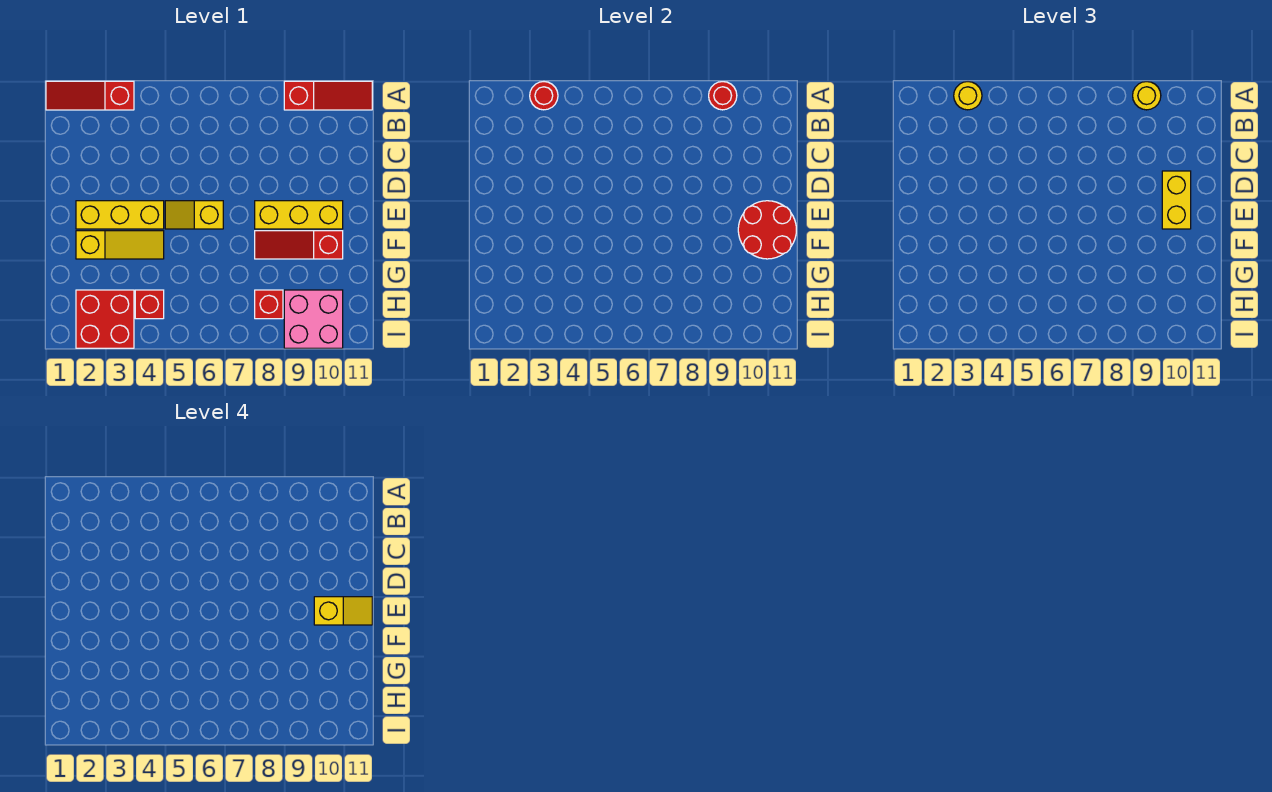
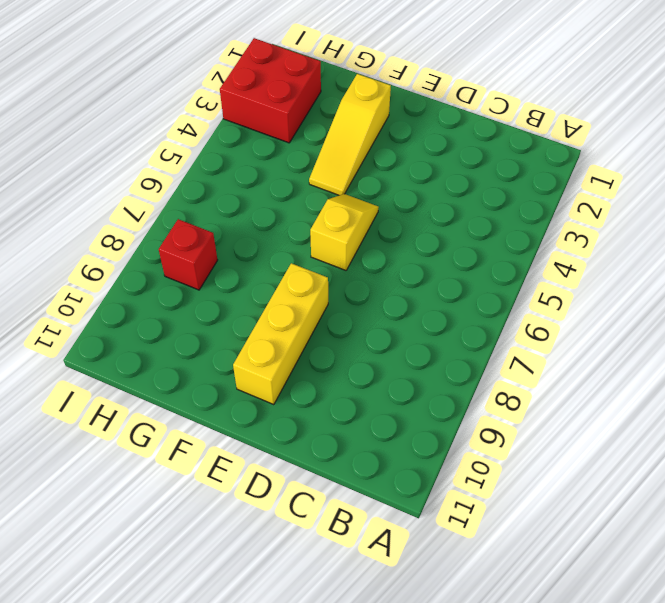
none -> red slope A1:A3 level 1 top 3
none -> red slope A9:A11 level 1 top 9
none -> yellow brick E2:E4 level 1

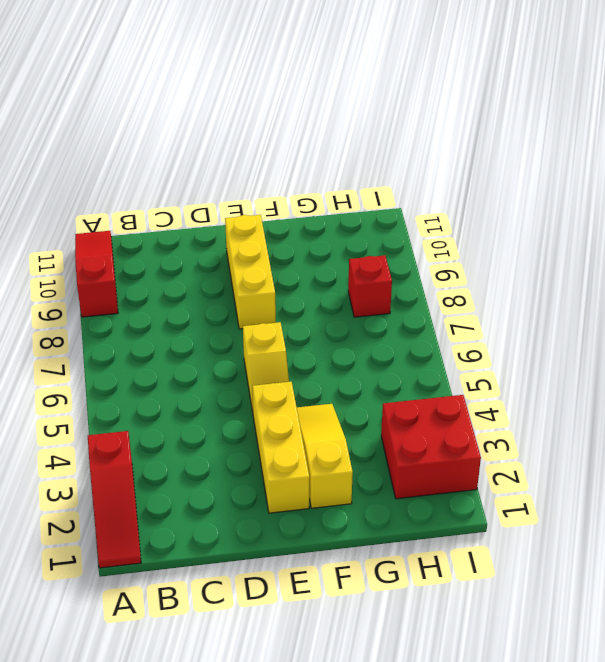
none -> red slope F8:F10 level 1 top 10
none -> red brick H4 level 1
none -> pink brick H9:I10 level 1

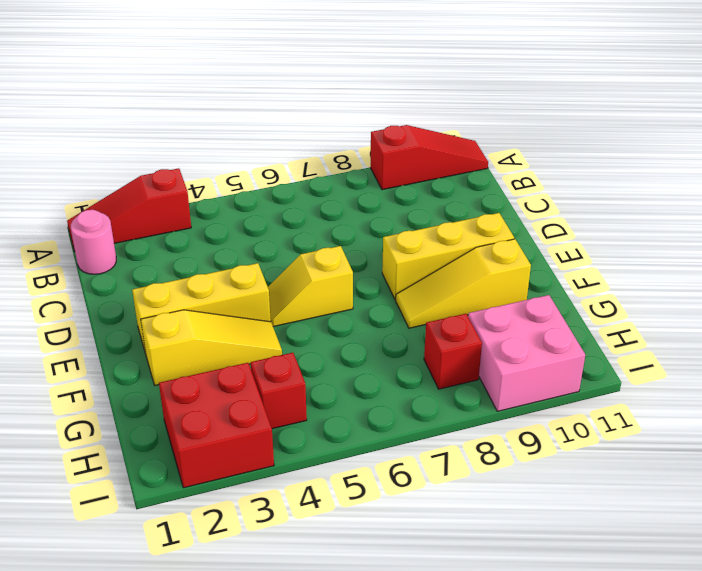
pink round brick B1 level 1 -> none
yellow slope F8:F10 level 1 top 10 -> red slope F8:F10 level 1 top 10
none -> red round brick A3 level 2
none -> red round brick A9 level 2
none -> red round brick E10:F11 level 2

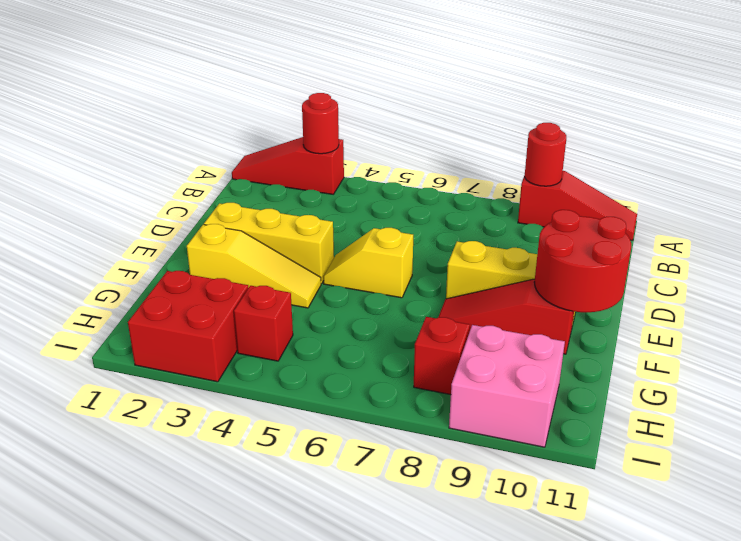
none -> yellow round brick A3 level 3
none -> yellow round brick A9 level 3
none -> yellow brick D10:E10 level 3

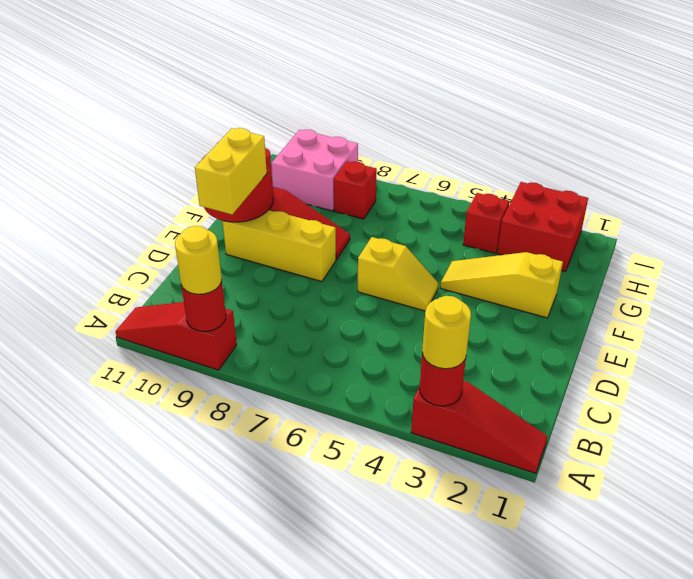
none -> yellow brick E2:E4 level 1
none -> yellow slope E10:E11 level 4 top 10

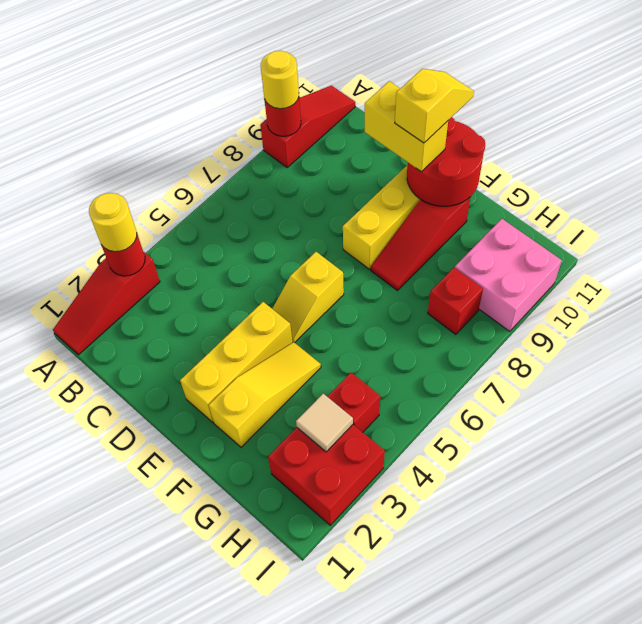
tan tile H3 level 2 -> none

